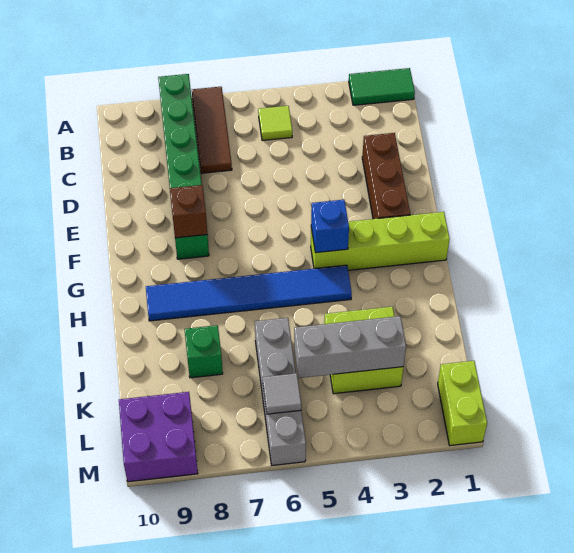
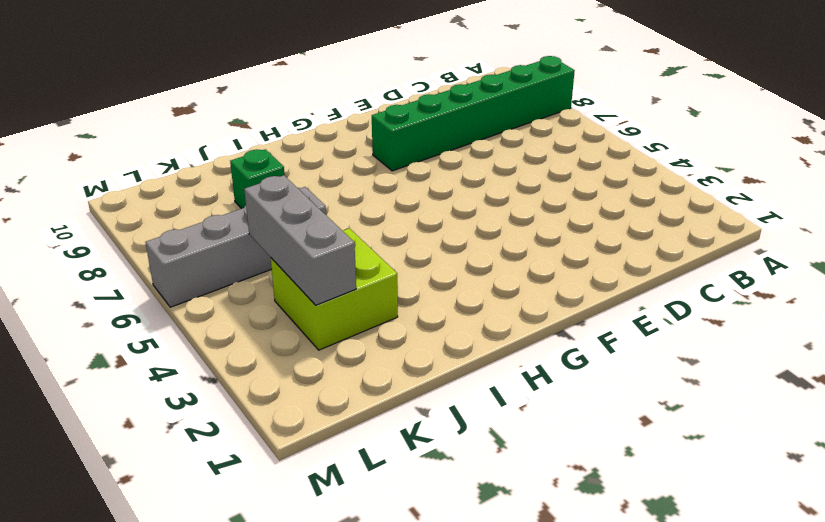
none -> green tile A1:A2 level 1
none -> brown tile A7:C7 level 1
none -> lime tile B5 level 1

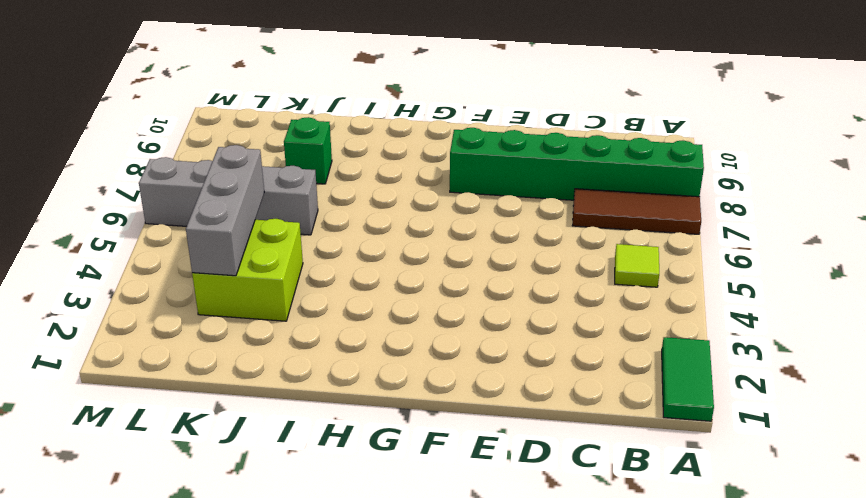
none -> brown brick D2:F2 level 1
none -> lime brick G1:G4 level 1
none -> blue tile H4:H9 level 1

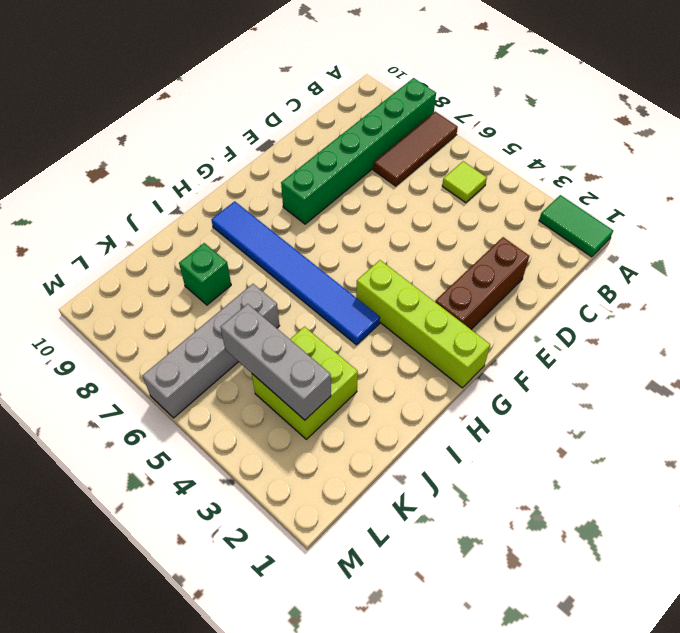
none -> lime brick L1:M1 level 1
none -> purple brick L9:M10 level 1
none -> brown brick F8 level 2

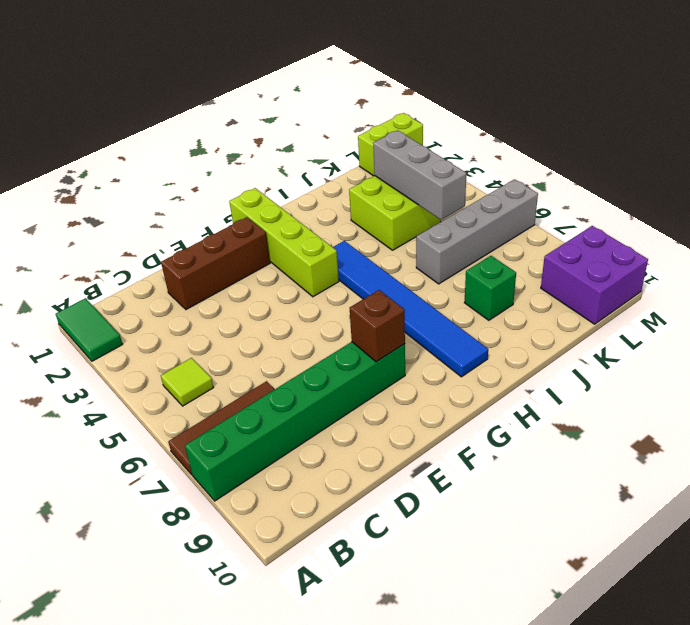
none -> blue brick G4 level 2
none -> grey tile L6 level 2

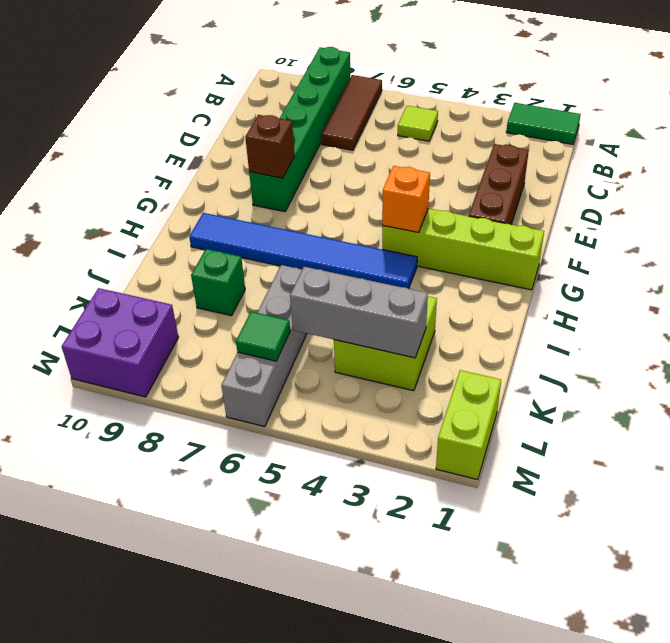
orange brick G4 level 2 -> blue brick G4 level 2
green tile L6 level 2 -> grey tile L6 level 2

